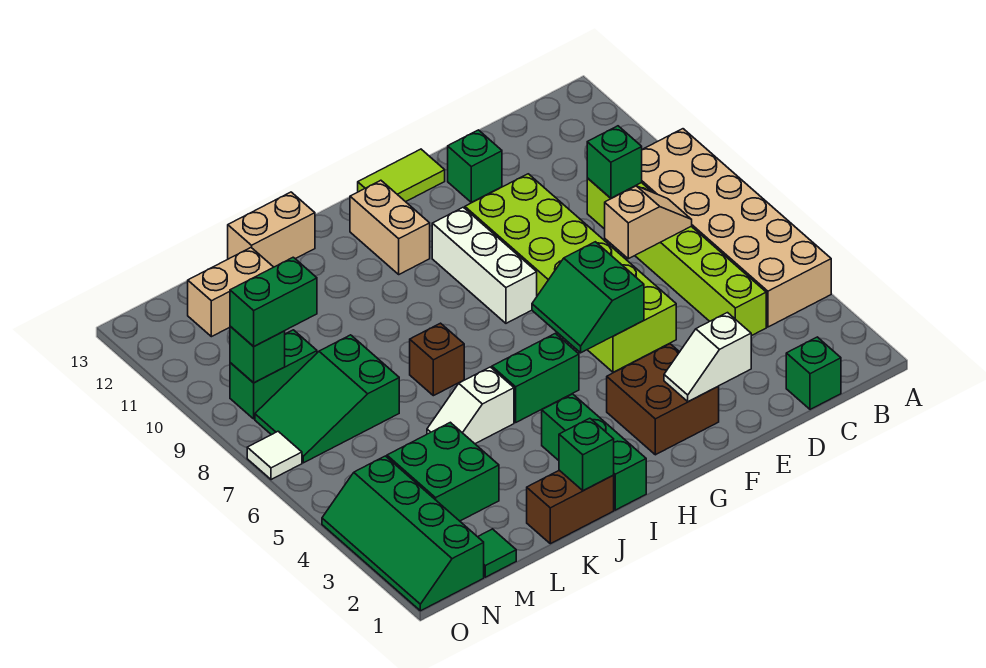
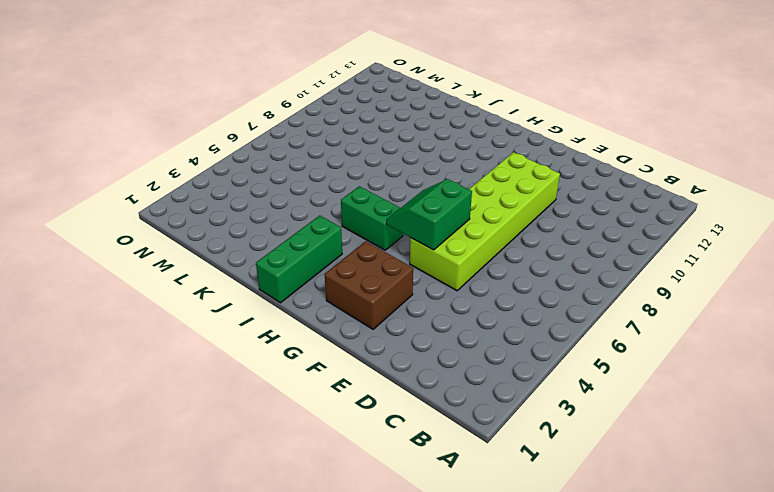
none -> tan brick A4:B9 level 1
none -> green brick C1 level 1
none -> lime brick C4:C9 level 1

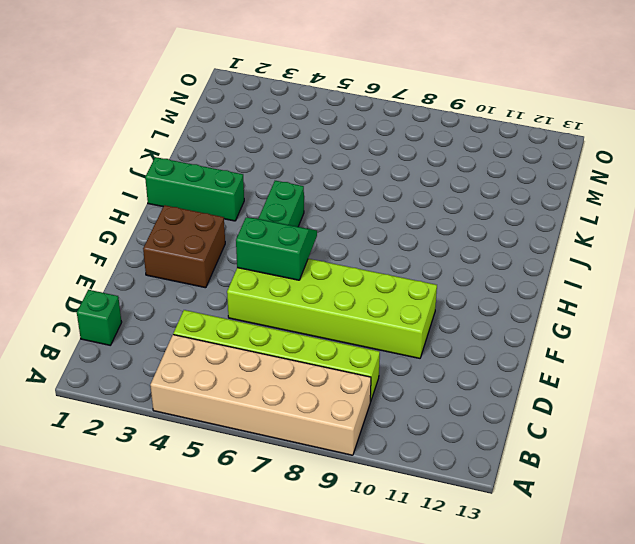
none -> green brick E12 level 1
none -> lime tile F13:G13 level 1
none -> white brick G8:G10 level 1

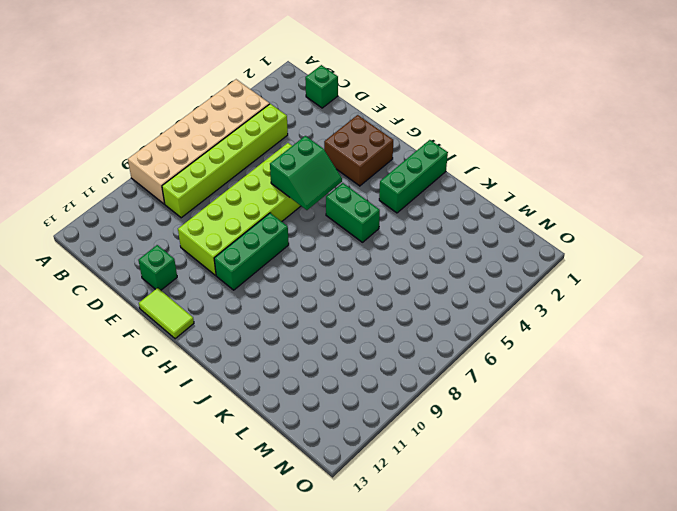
green brick G8:G10 level 1 -> white brick G8:G10 level 1
none -> tan brick H11:H12 level 1
none -> brown brick J1:K1 level 1
none -> white slope J5:K5 level 1 top J

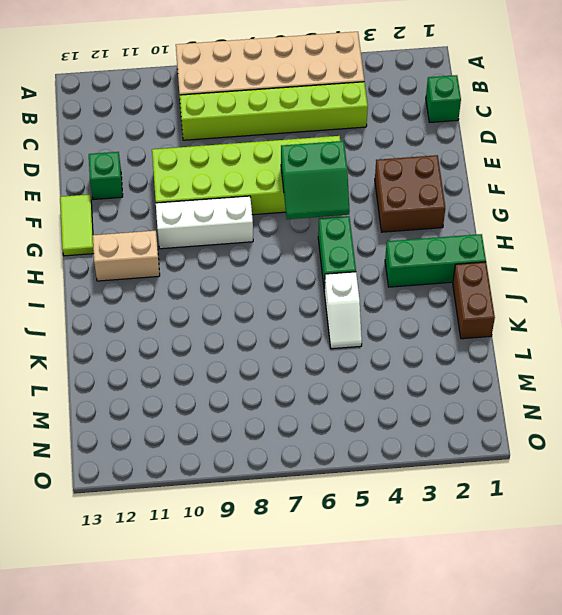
none -> brown brick J7 level 1
none -> tan brick J13:K13 level 1
none -> green brick L3:M4 level 1

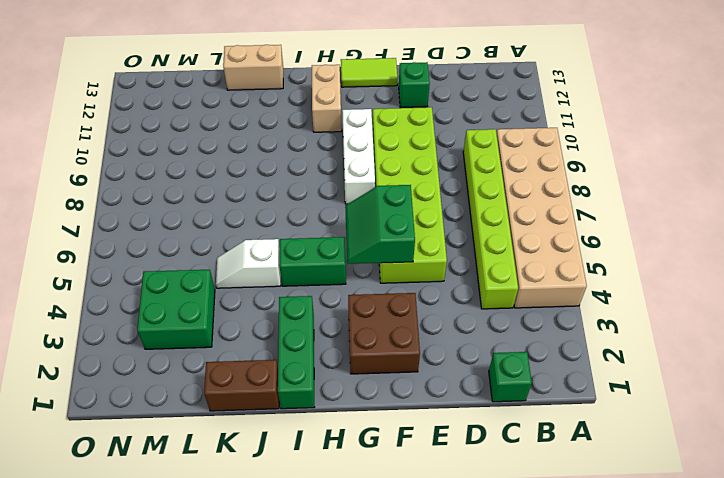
none -> brown brick J7 level 1
none -> green slope L7:N8 level 1 top L
none -> tan brick L12:M12 level 1

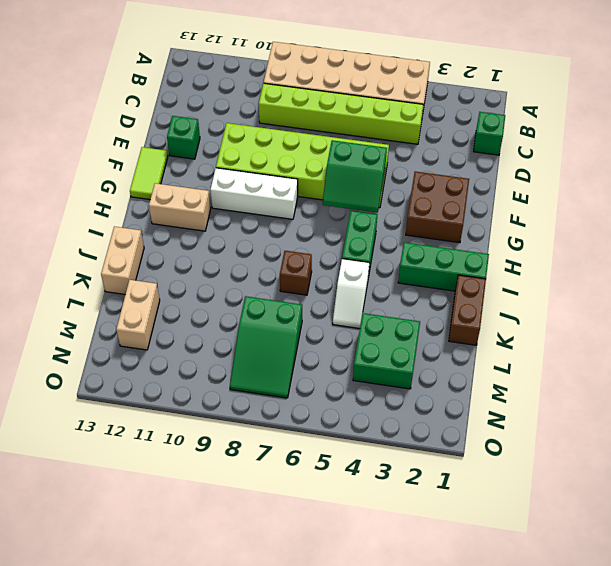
none -> green tile M1 level 1
none -> green brick M9:N9 level 1
none -> green slope N1:O4 level 1 top N

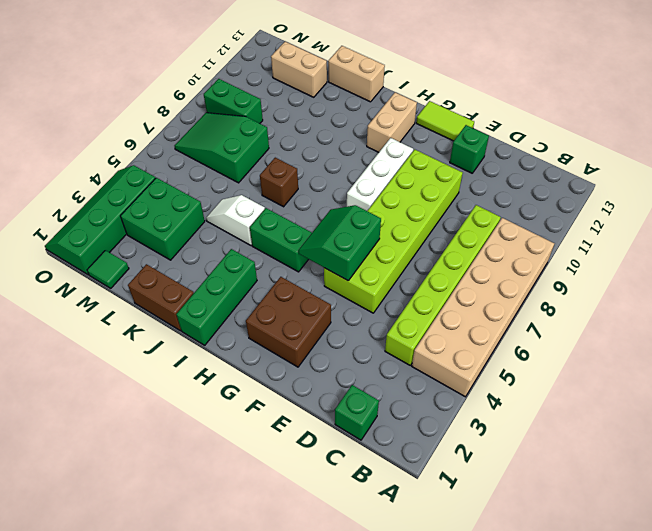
none -> white tile O7 level 1
none -> tan slope C7:D7 level 2 top D
none -> green brick C9 level 2

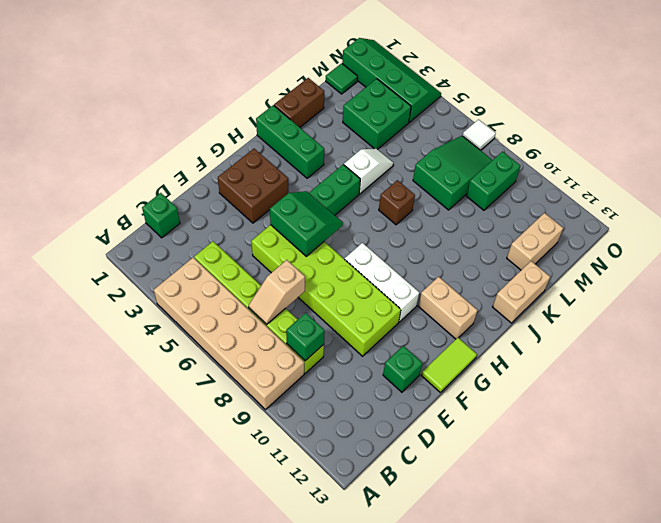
none -> white slope E2:F2 level 2 top E
none -> green brick J1 level 2
none -> green brick N9 level 2

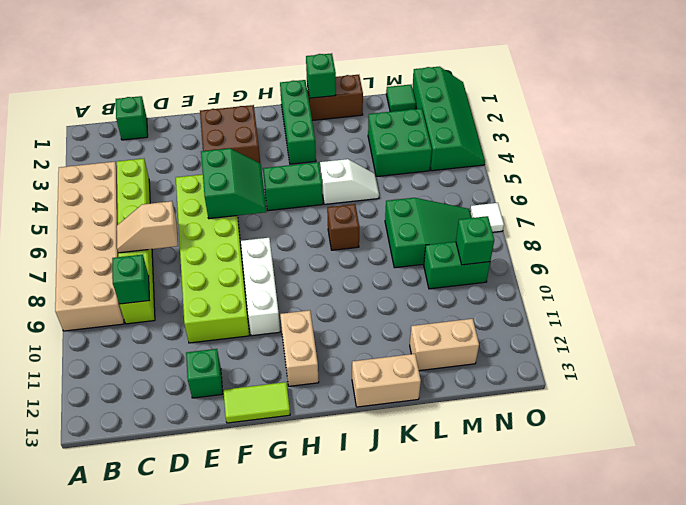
none -> white slope E2:F2 level 2 top E
none -> green brick M9:N9 level 3

